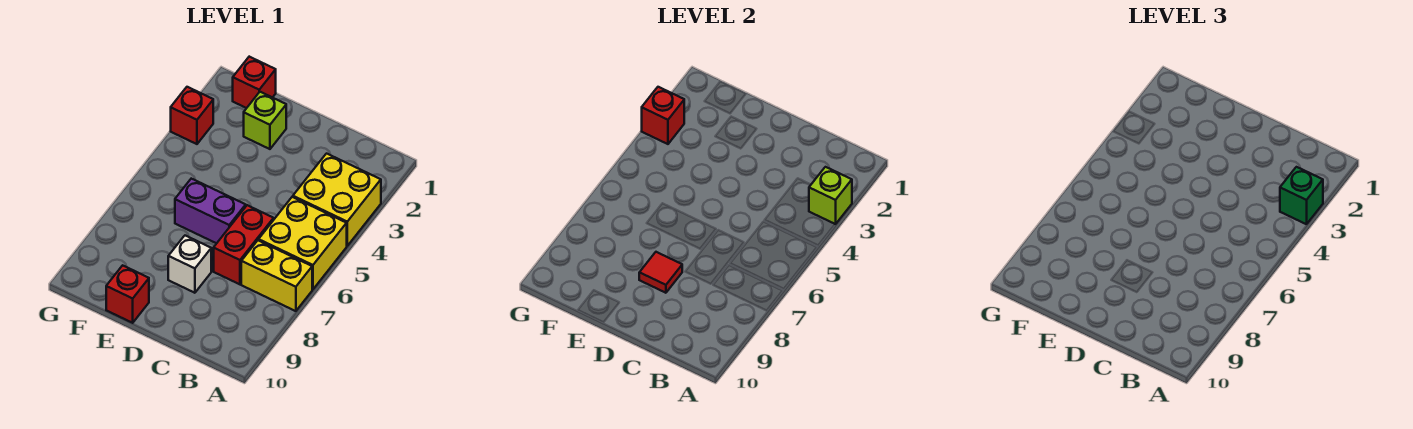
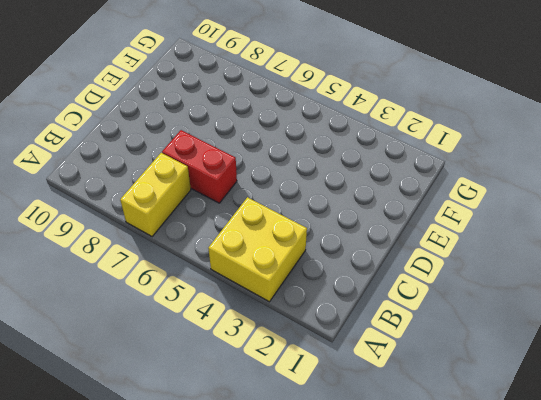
none -> yellow brick A5:B6 level 1
none -> purple brick D6:E6 level 1
none -> white brick D8 level 1

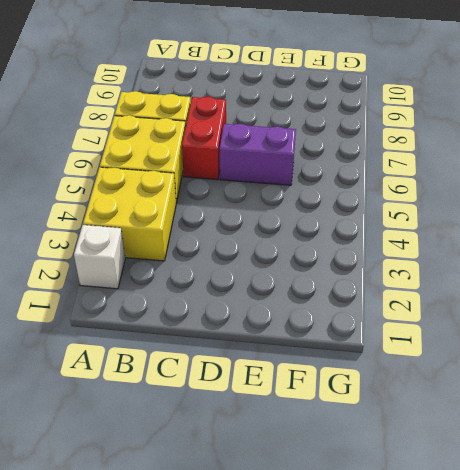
white brick A2 level 1 -> white brick D8 level 1
none -> lime brick E2 level 1
none -> red brick E10 level 1
none -> red brick F1 level 1

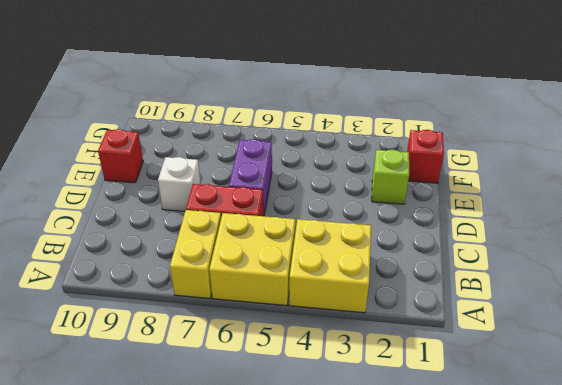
none -> red brick G3 level 1
none -> lime brick A3 level 2
none -> red tile D8 level 2

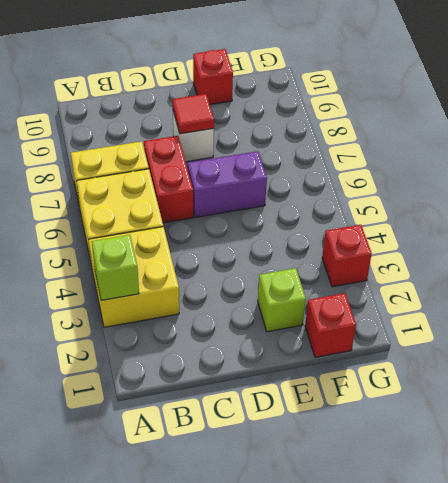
none -> red brick G3 level 2
none -> green brick A3 level 3

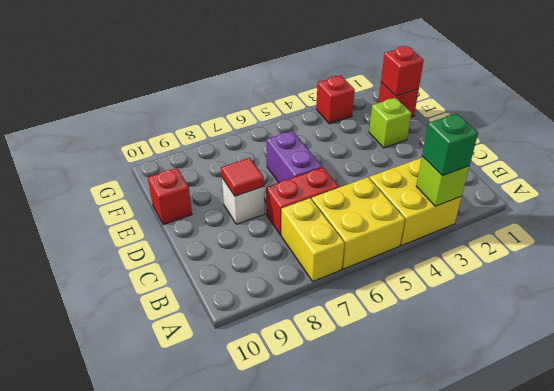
red brick F1 level 2 -> red brick G3 level 2

